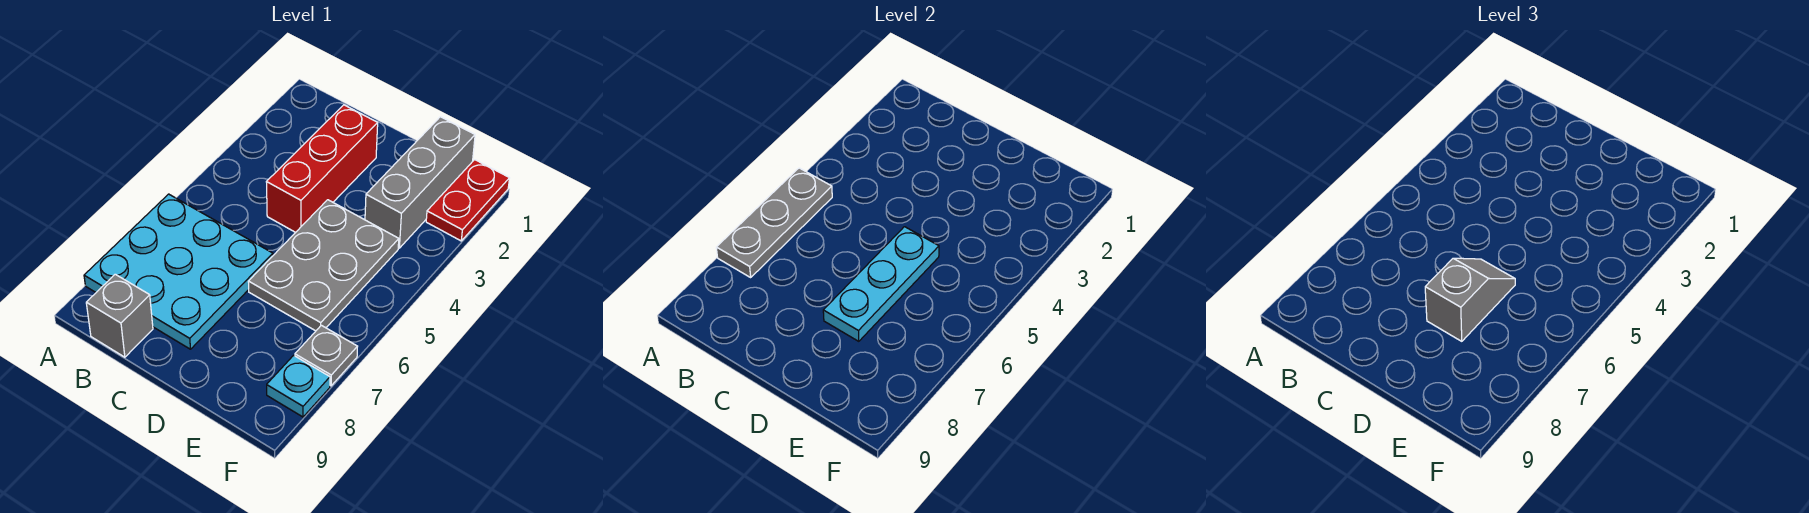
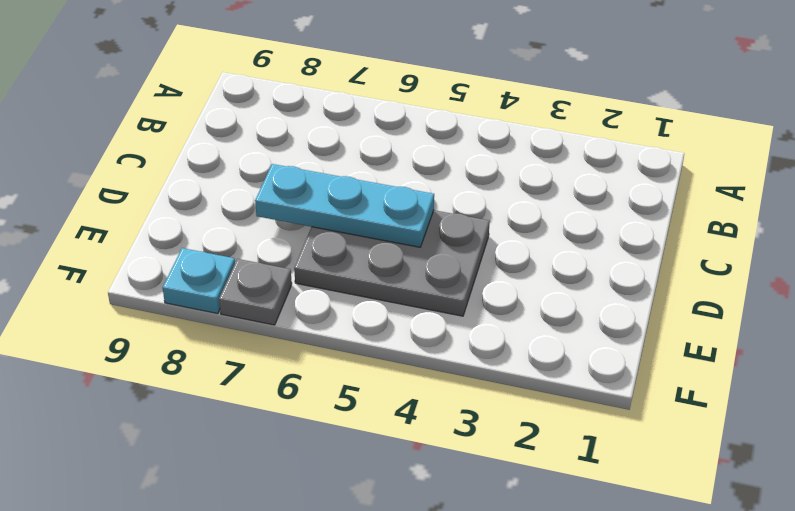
none -> cyan plate A6:C8 level 1
none -> grey brick B9 level 1

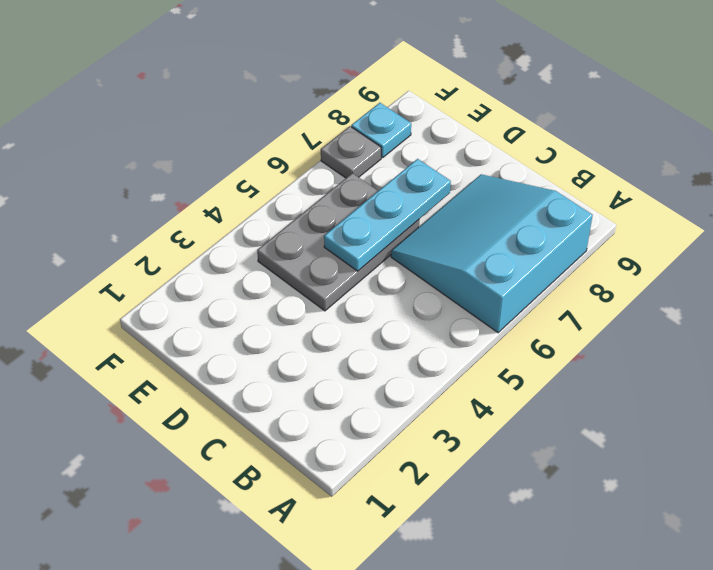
cyan slope A6:C8 level 1 top A -> cyan plate A6:C8 level 1
none -> grey brick B9 level 1
none -> red brick C2:C4 level 1

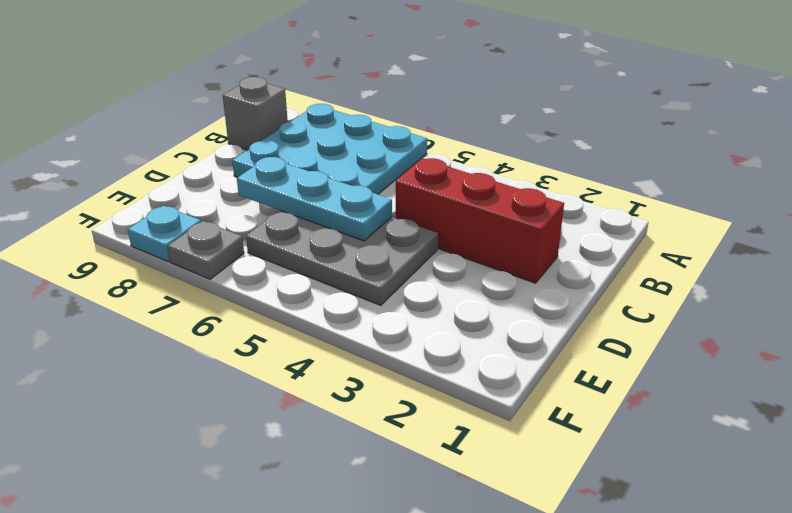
none -> grey brick E1:E3 level 1
none -> red plate F1:F2 level 1

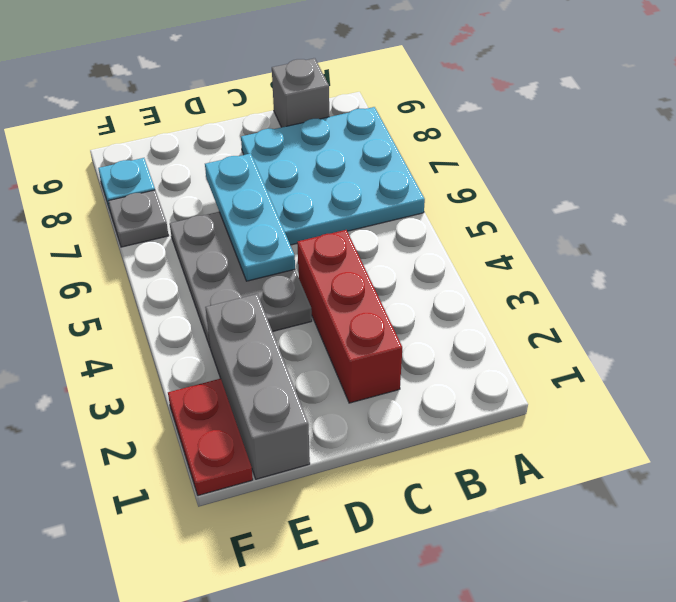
none -> grey plate A5:A7 level 2
none -> grey slope D6:D7 level 3 top 7

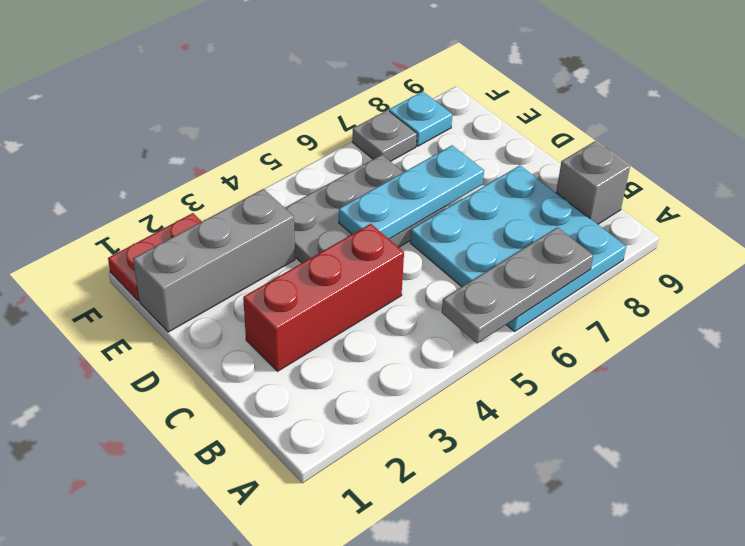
none -> grey slope D6:D7 level 3 top 7

